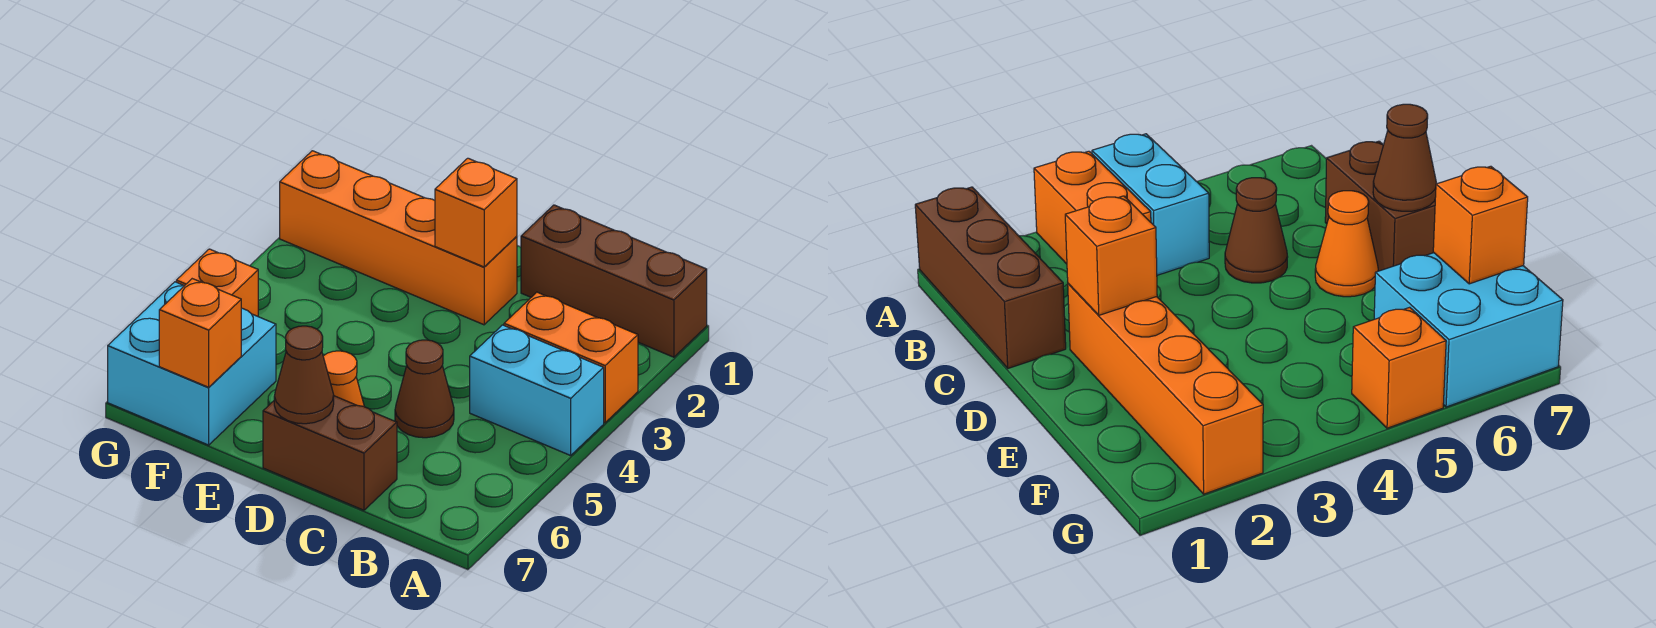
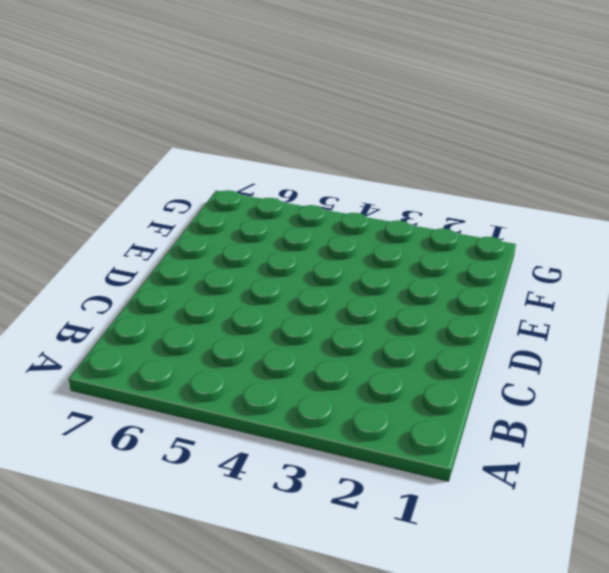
none -> brown brick A1:C1 level 1
none -> orange brick A3:B3 level 1
none -> cyan brick A4:B4 level 1

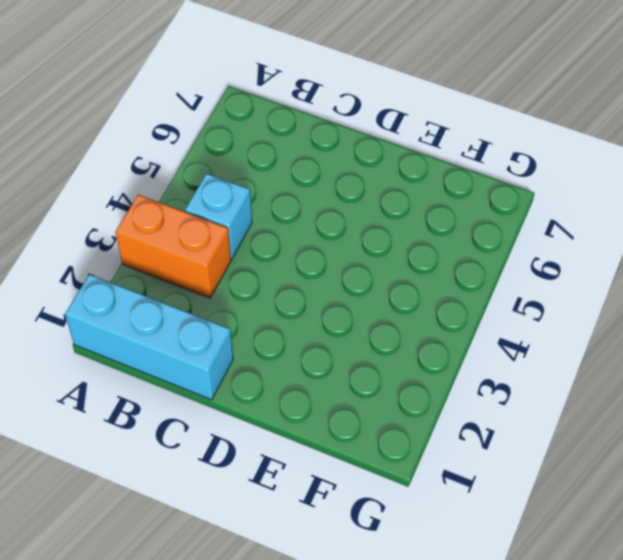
cyan brick A1:C1 level 1 -> brown brick A1:C1 level 1
cyan brick B4 level 1 -> cyan brick A4:B4 level 1
none -> brown cone C5 level 1
none -> brown brick C7:D7 level 1
none -> orange brick D2:G2 level 1

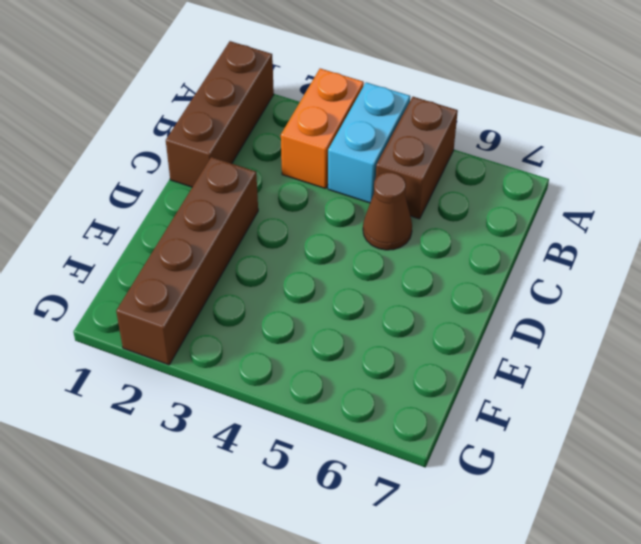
brown brick A5:B5 level 1 -> brown brick C7:D7 level 1
brown brick D2:G2 level 1 -> orange brick D2:G2 level 1
none -> orange cone D6 level 1
none -> cyan brick F6:G7 level 1
none -> orange brick G5 level 1

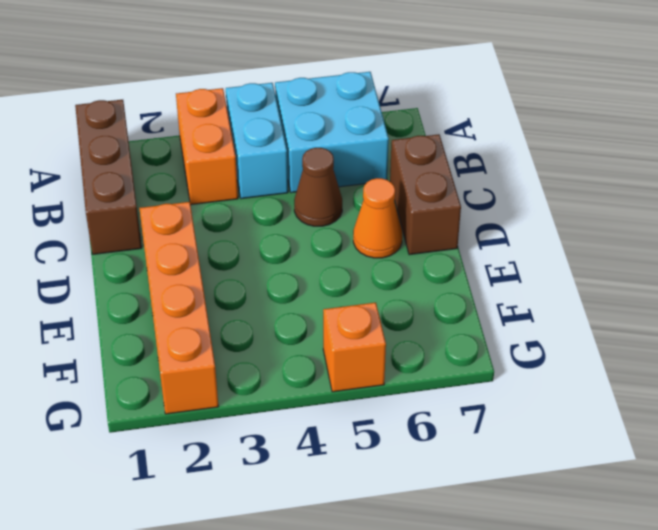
cyan brick A5:B6 level 1 -> cyan brick F6:G7 level 1
none -> orange brick D2 level 2
none -> brown cone D7 level 2
none -> orange brick F7 level 2

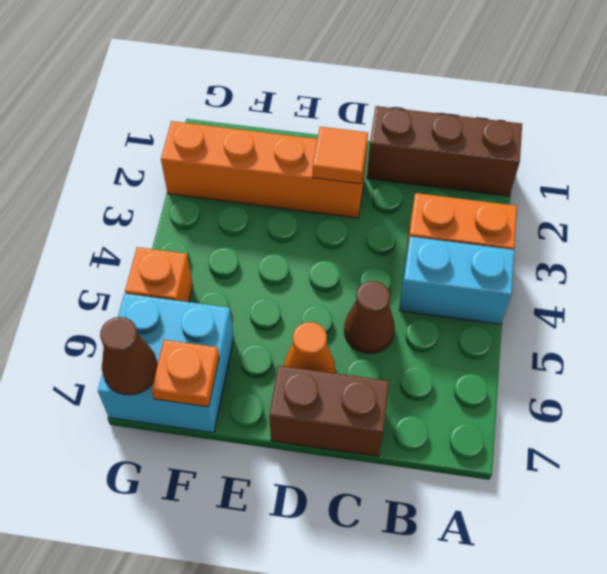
orange tile D2 level 2 -> orange brick D2 level 2
orange plate F7 level 2 -> orange brick F7 level 2
brown cone G7 level 2 -> brown cone D7 level 2

